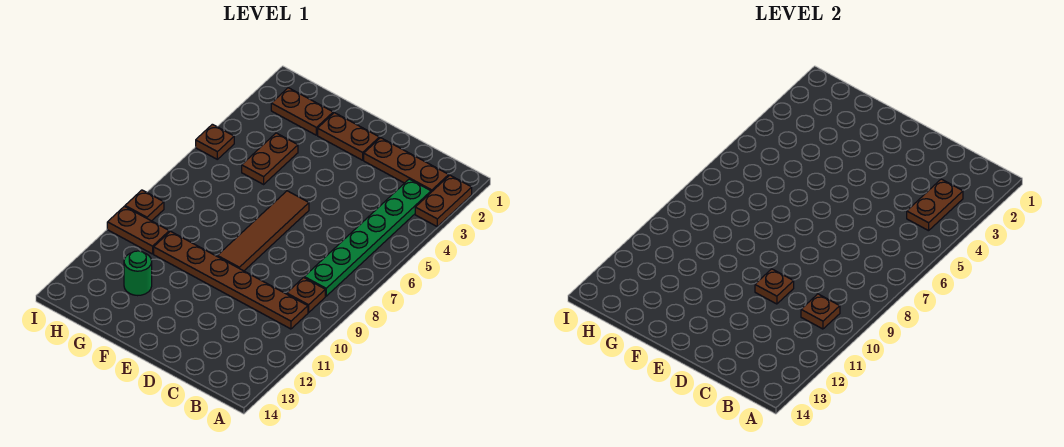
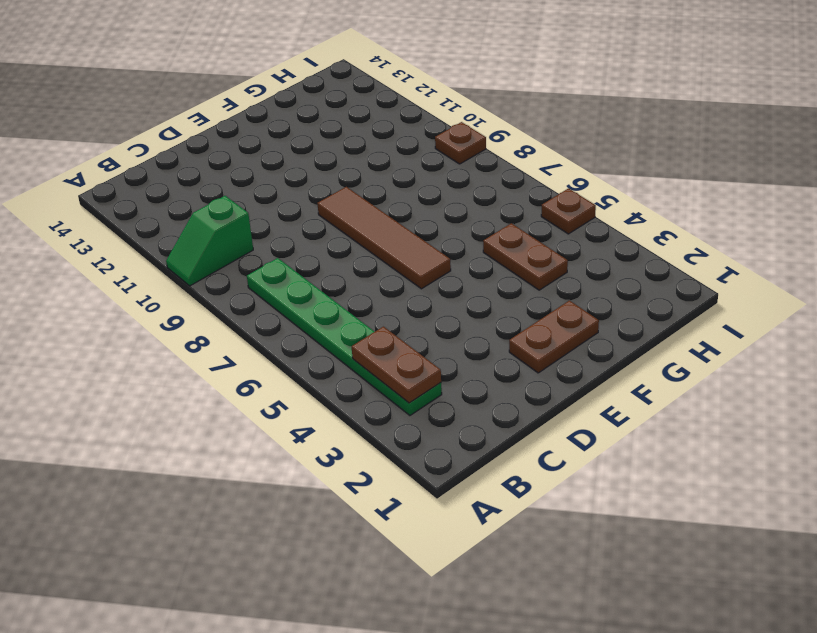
green slope A10:B10 level 1 top B -> brown plate B10:G10 level 1
none -> brown plate A2:A3 level 1
none -> brown plate B2:D2 level 1
none -> brown plate B9 level 1

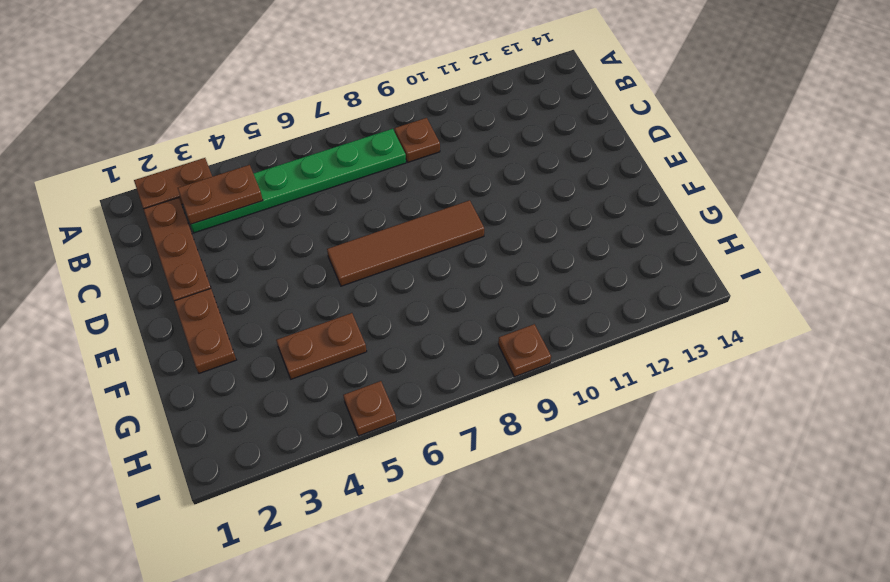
none -> brown plate B10:G10 level 1
none -> brown plate G2:H2 level 1
none -> green round brick G12 level 1

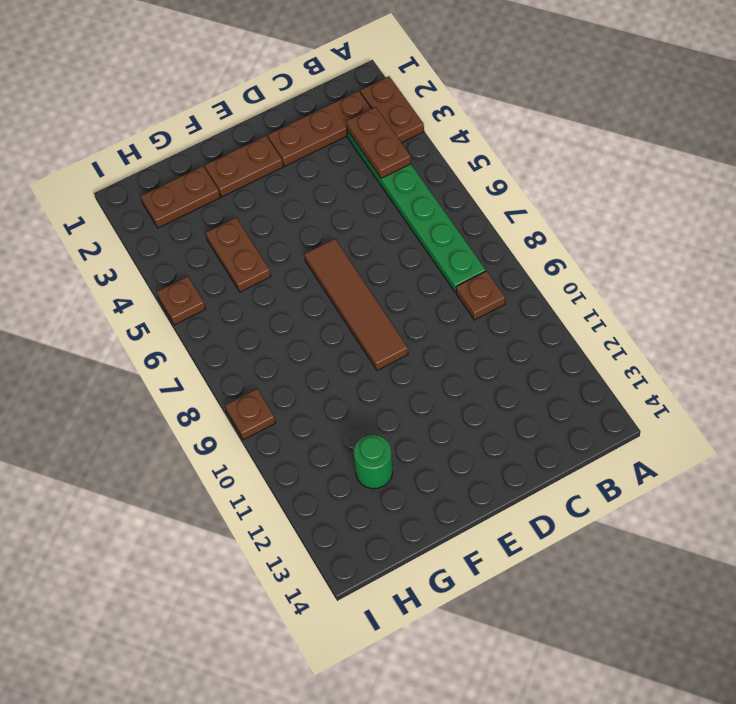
none -> brown plate B10:G10 level 1
none -> brown plate H10:I10 level 1
none -> brown plate B10 level 2

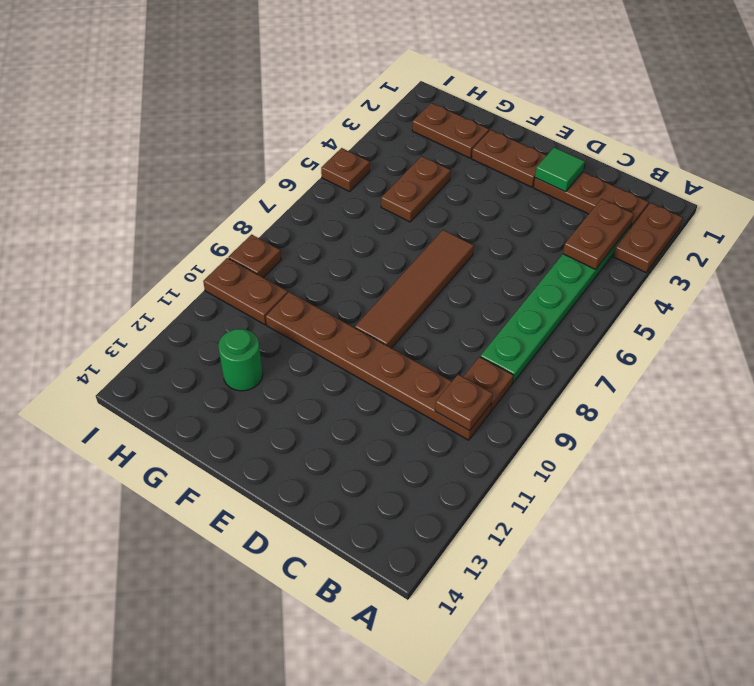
green tile D2 level 2 -> none
none -> brown plate D10 level 2

